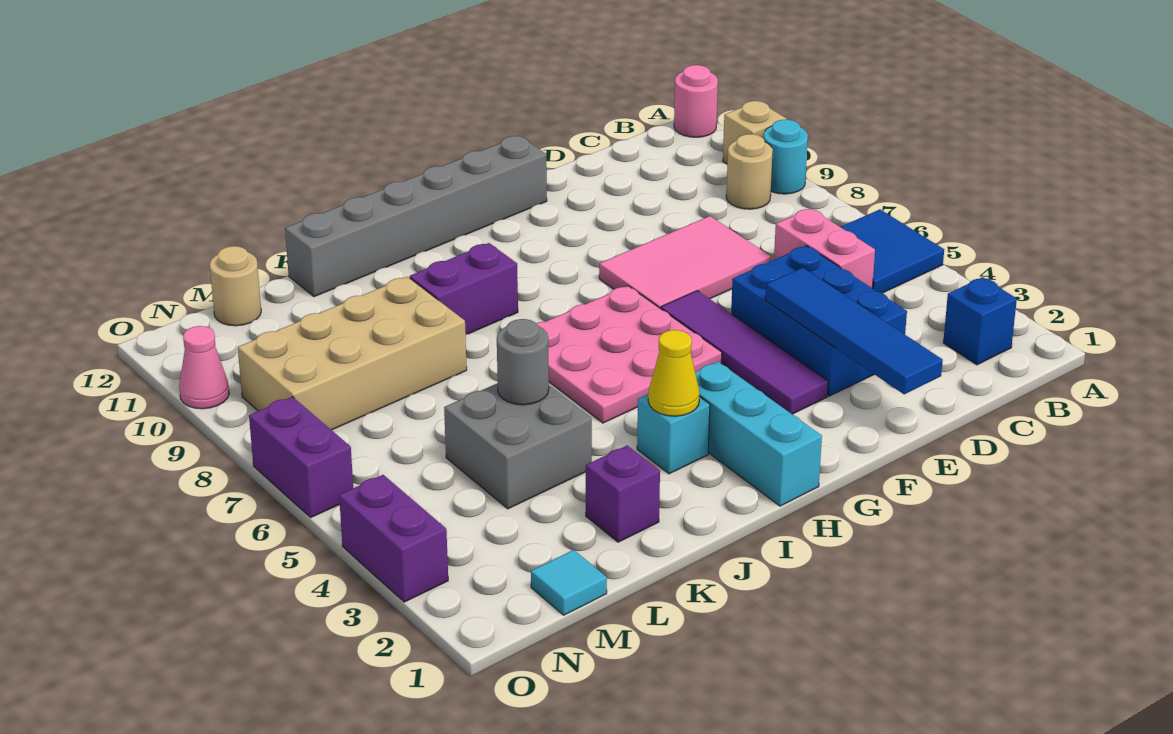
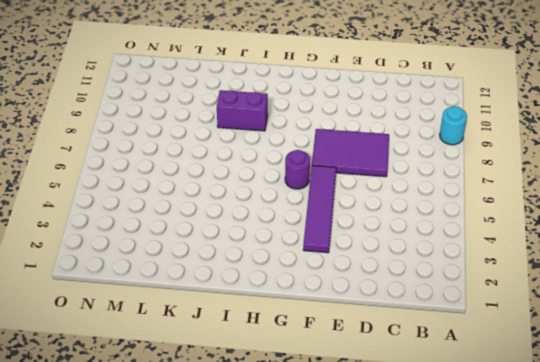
purple tile D7:F8 level 1 -> pink tile D7:F8 level 1
purple round brick G6 level 1 -> pink plate G5:I7 level 1
none -> blue tile A5:B6 level 1
none -> tan brick A10 level 1
none -> pink round brick A12 level 1

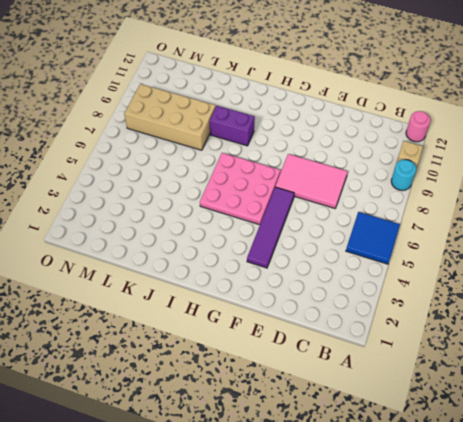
none -> blue brick B2 level 1
none -> tan round brick B9 level 1
none -> pink brick C5:C6 level 1

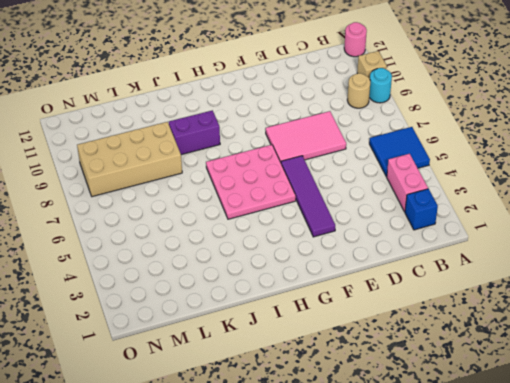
pink brick B3:B4 level 1 -> pink brick C5:C6 level 1
none -> blue brick D3:E5 level 1
none -> grey brick F12:K12 level 1
none -> cyan brick H1:H3 level 1

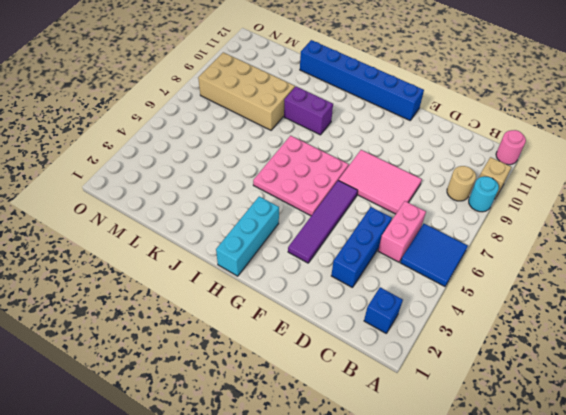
blue brick D3:D5 level 1 -> blue brick D3:E5 level 1
blue brick F12:K12 level 1 -> grey brick F12:K12 level 1
none -> cyan brick I3 level 1
none -> purple brick K2 level 1
none -> grey brick K4:L5 level 1

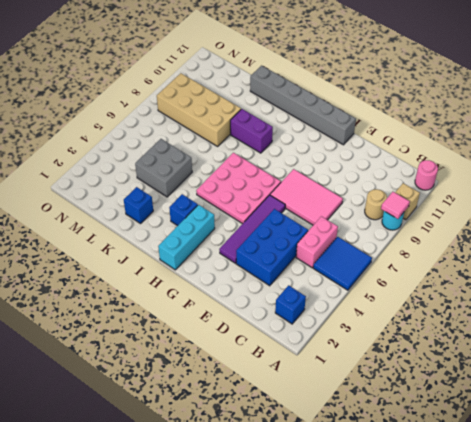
pink tile A9 level 2 -> none
blue brick I3 level 1 -> cyan brick I3 level 1
blue brick K2 level 1 -> purple brick K2 level 1
none -> cyan tile M1 level 1
none -> tan round brick M12 level 1
none -> purple brick O3:O4 level 1

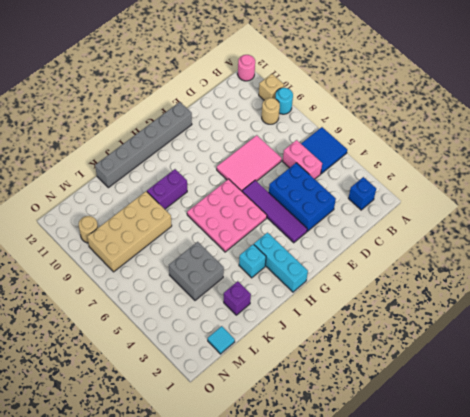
tan round brick N10 level 1 -> tan round brick M12 level 1
none -> purple brick O3:O4 level 1
none -> purple brick O6:O7 level 1
none -> pink cone O10 level 1

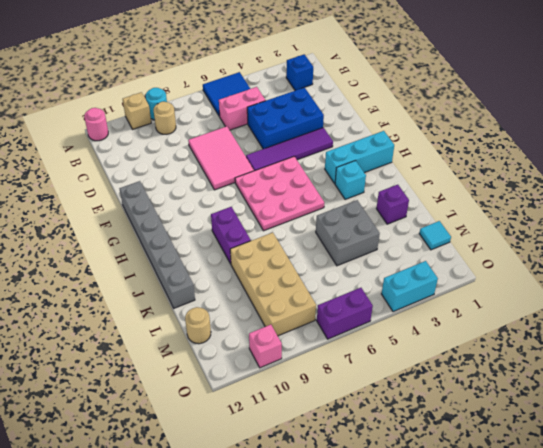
cyan brick O3:O4 level 1 -> purple brick O3:O4 level 1
pink brick O10 level 1 -> pink cone O10 level 1
none -> blue tile E1:E4 level 2
none -> yellow cone I3 level 2
none -> grey round brick K5 level 2

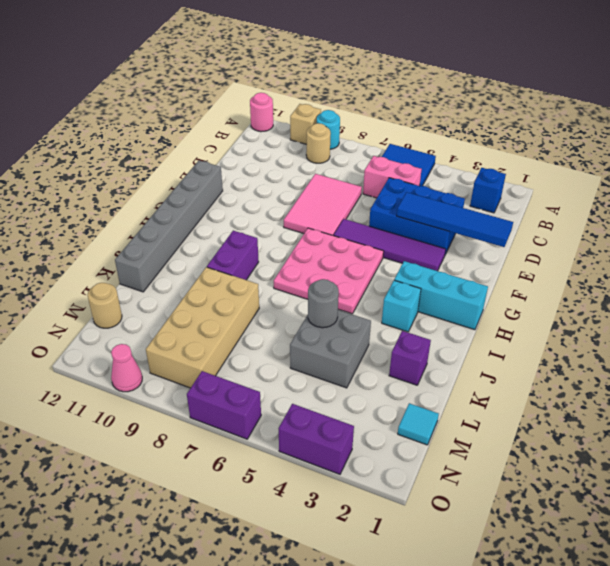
none -> yellow cone I3 level 2

